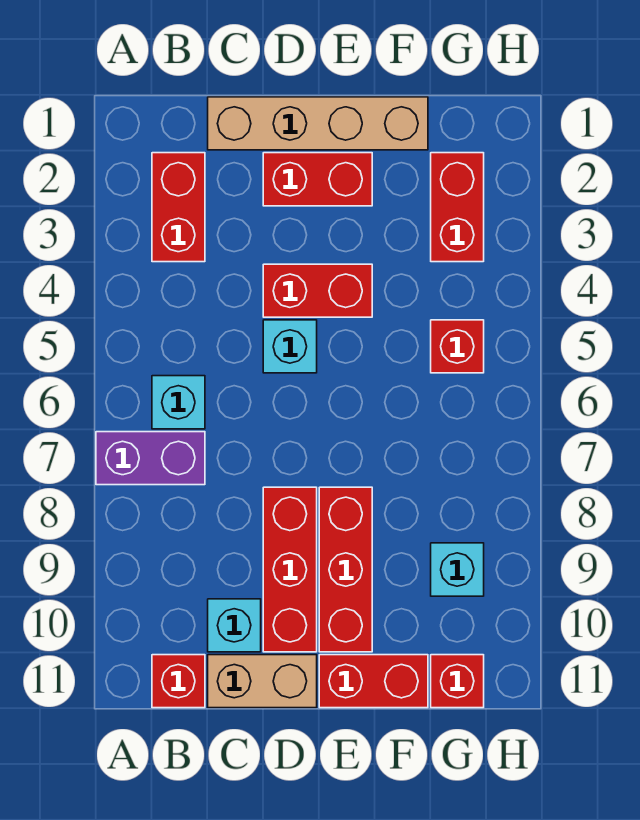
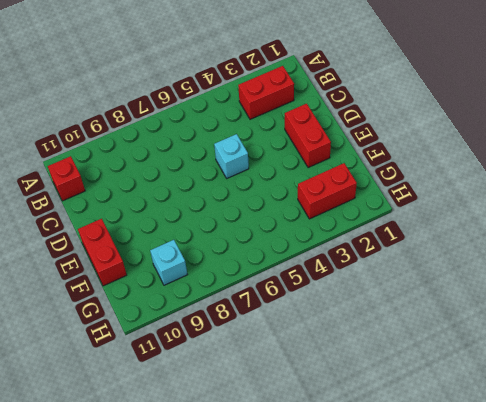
none -> purple brick A7:B7 level 1
none -> cyan brick B6 level 1
none -> tan brick C1:F1 level 1

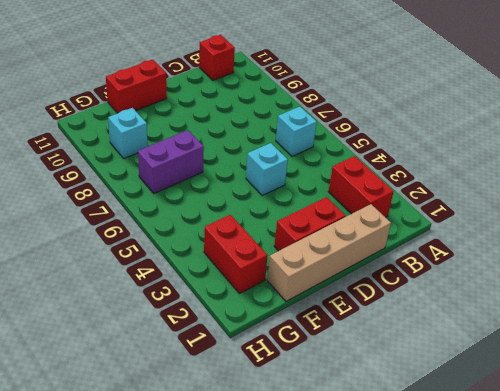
purple brick F7:G7 level 1 -> purple brick A7:B7 level 1
none -> cyan brick C10 level 1
none -> tan brick C11:D11 level 1
none -> red brick D4:E4 level 1

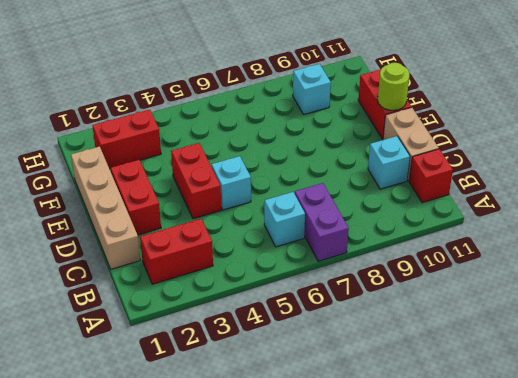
lime round brick E11 level 2 -> none
none -> red brick D8:D10 level 1
none -> red brick E8:E10 level 1
none -> red brick G5 level 1

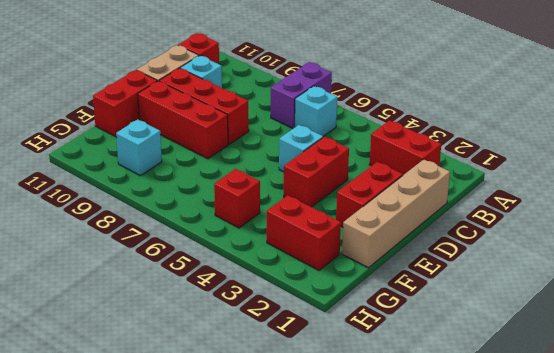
none -> red brick G11 level 1

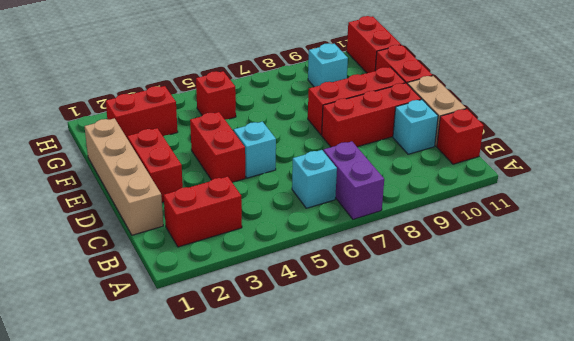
red brick G11:H11 level 1 -> red brick G11 level 1

